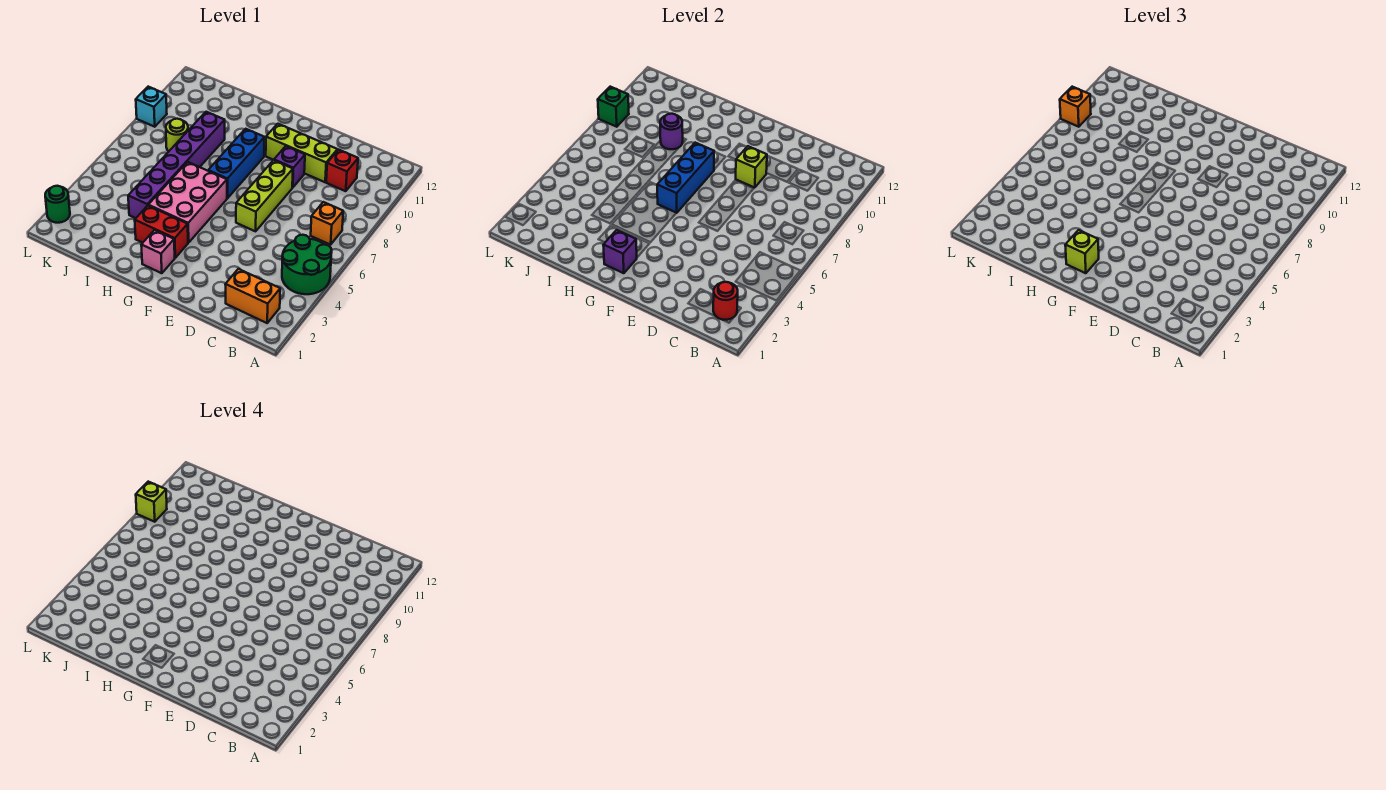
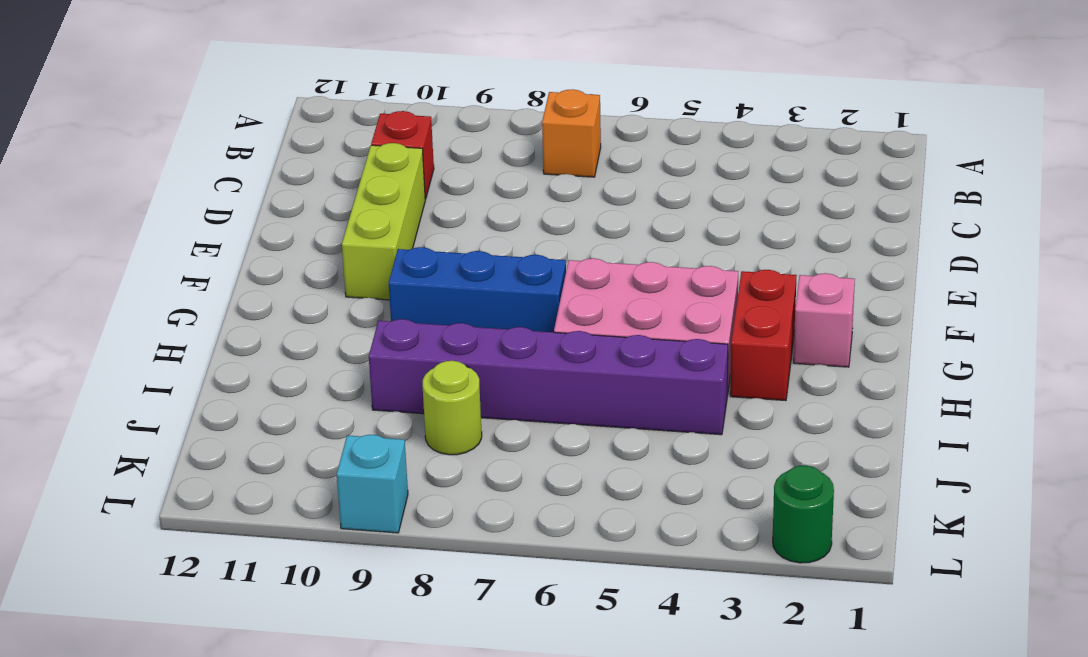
none -> green round brick A4:B5 level 1
none -> orange brick B2:C2 level 1
none -> lime brick E6:E8 level 1

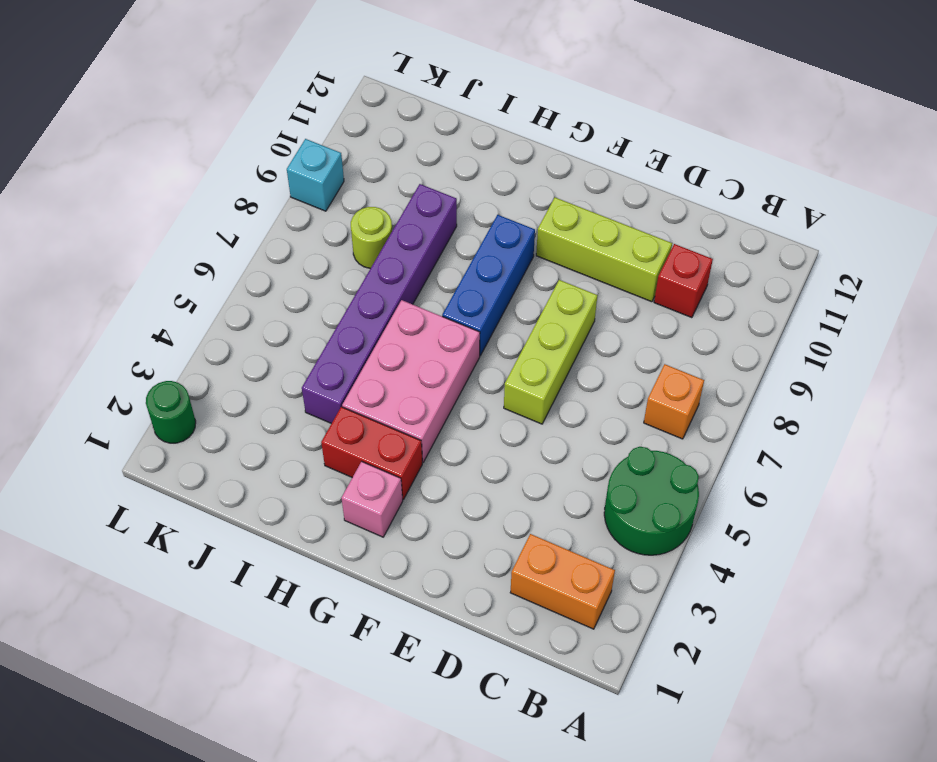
none -> purple brick E9 level 1
none -> red round brick B2 level 2
none -> lime brick E9 level 2

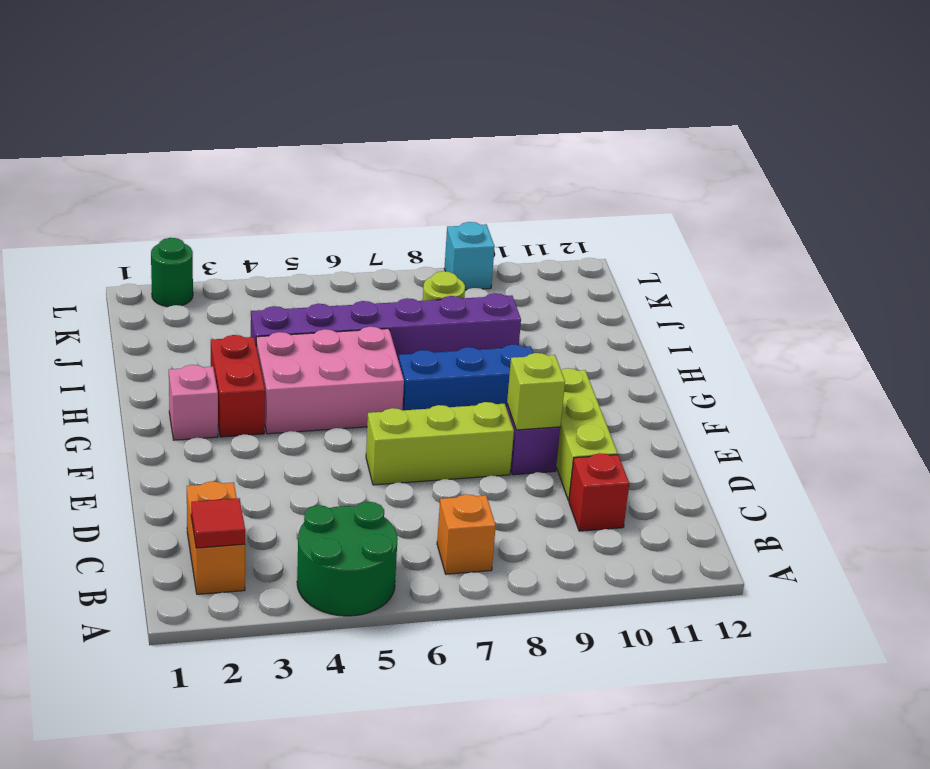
red tile B2 level 2 -> red round brick B2 level 2
none -> purple brick G2 level 2
none -> blue brick G6:G8 level 2
none -> purple round brick I9 level 2

